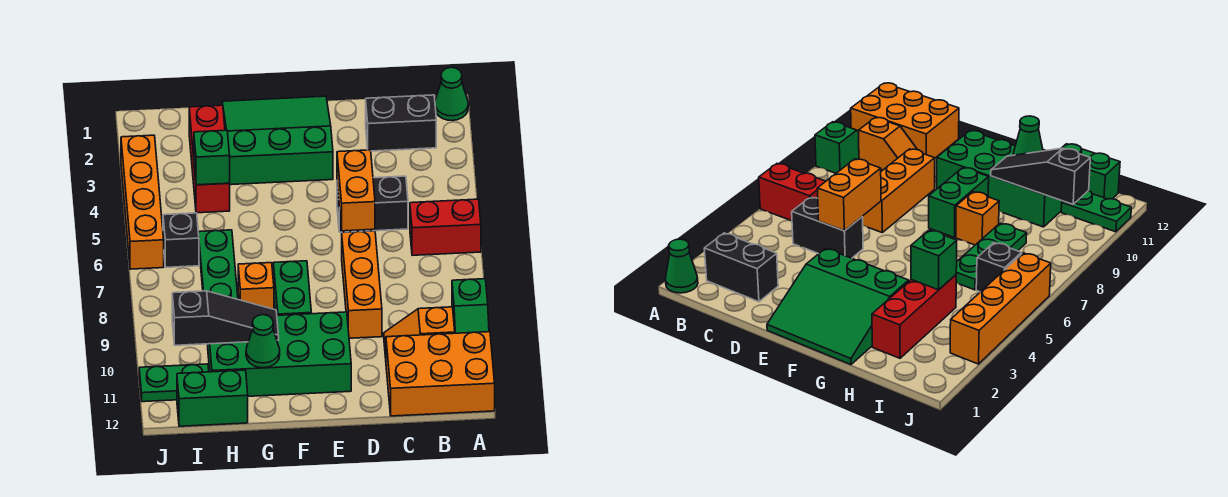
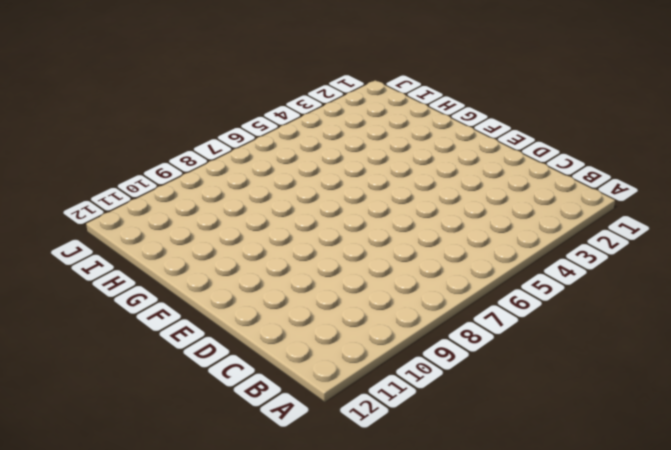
none -> green cone A1 level 1
none -> red brick A6:B6 level 1
none -> green slope A9:A10 level 1 top 9

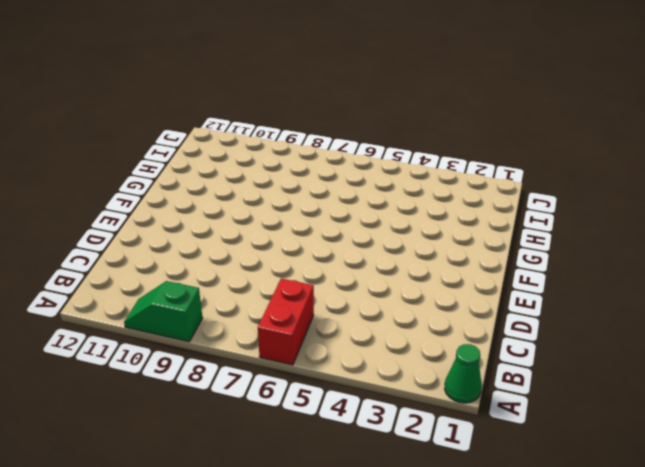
none -> orange brick A11:C12 level 1
none -> black brick B2:C2 level 1
none -> orange slope B10:C10 level 1 top B

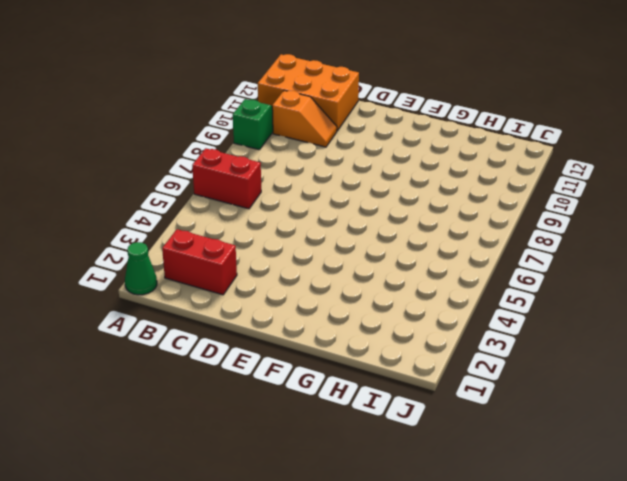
red brick B2:C2 level 1 -> black brick B2:C2 level 1
none -> black brick C5:D5 level 1
none -> orange brick D7:D9 level 1
none -> green slope E1:G3 level 1 top 3

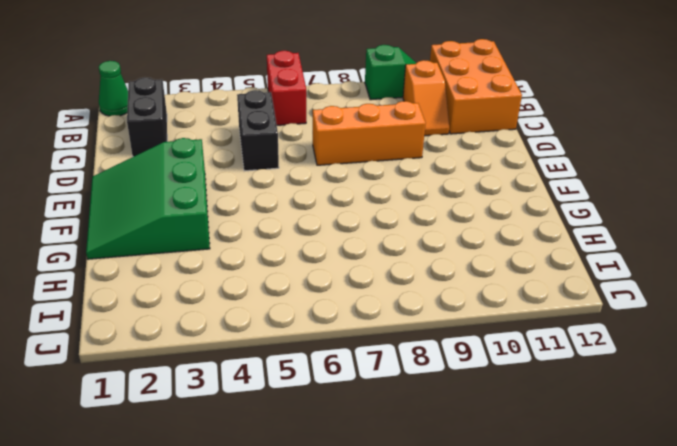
none -> green brick E10:H11 level 1
none -> green brick F8:F9 level 1
none -> orange brick G8 level 1

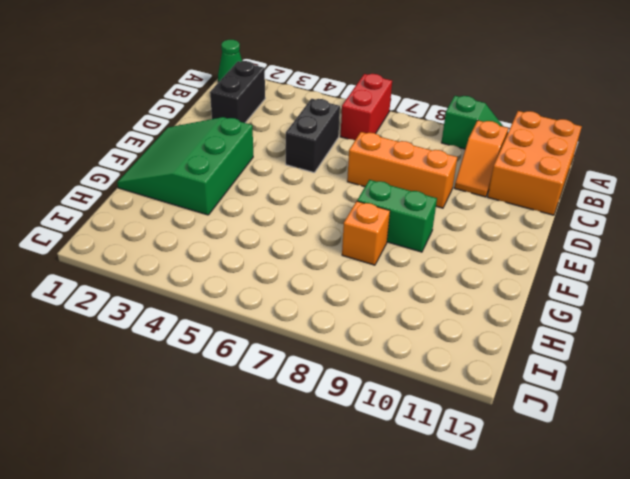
none -> green brick E10:H11 level 1
none -> red brick H2:H4 level 1
none -> green plate H6:H8 level 1

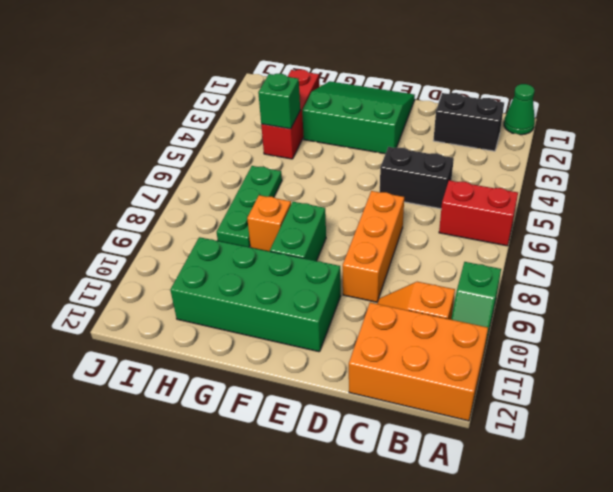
none -> green brick H12:I12 level 1
none -> black brick I6 level 1
none -> green plate I11:J11 level 1

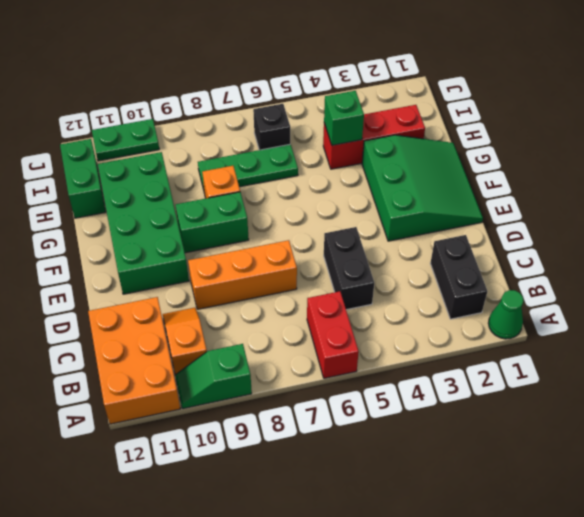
green plate J10:J11 level 1 -> green plate I11:J11 level 1
none -> orange brick J3:J6 level 1
none -> orange brick D5:D6 level 2
none -> black slope G10:I10 level 2 top I

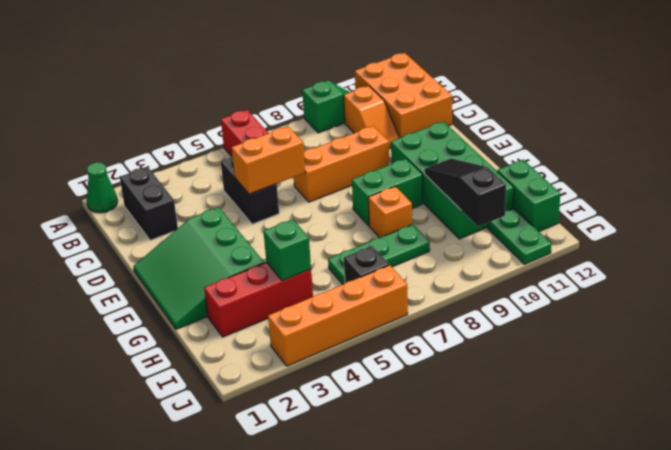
none -> green cone G11 level 2

